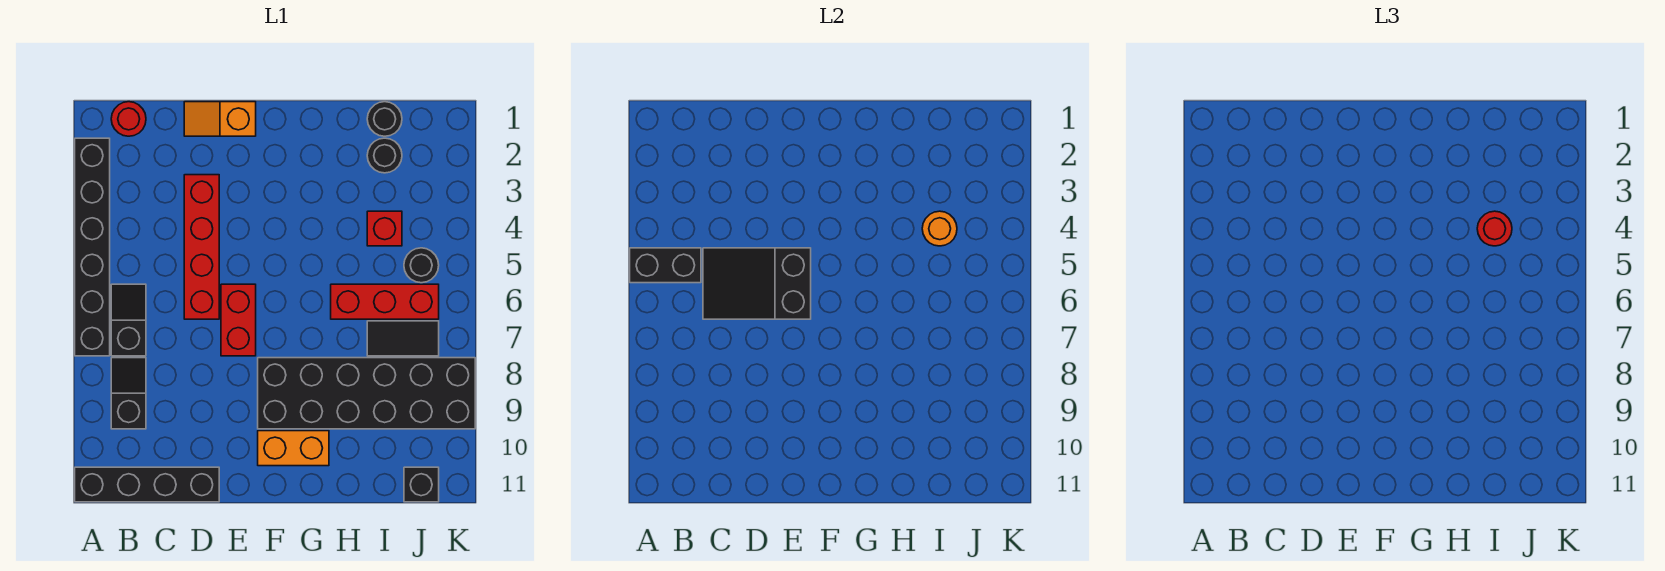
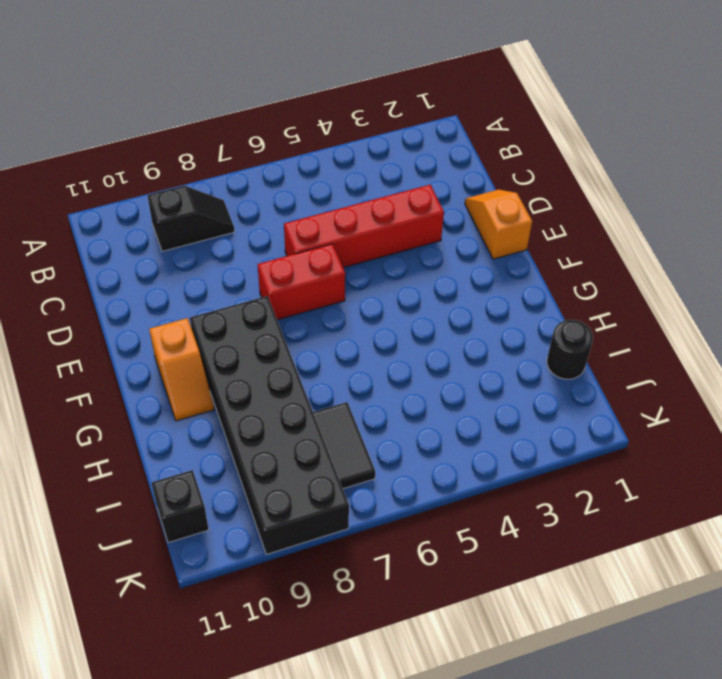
orange slope F10:G10 level 1 top F -> orange brick F10:G10 level 1
none -> black brick A2:A7 level 1
none -> black brick A11:D11 level 1
none -> red round brick B1 level 1

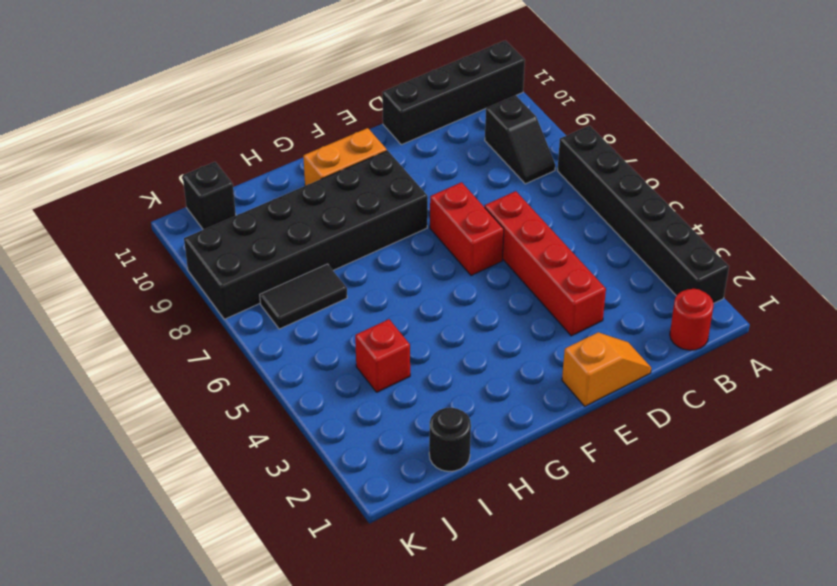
none -> black slope B6:B7 level 1 top 7
none -> red brick H6:J6 level 1
none -> black round brick I2 level 1

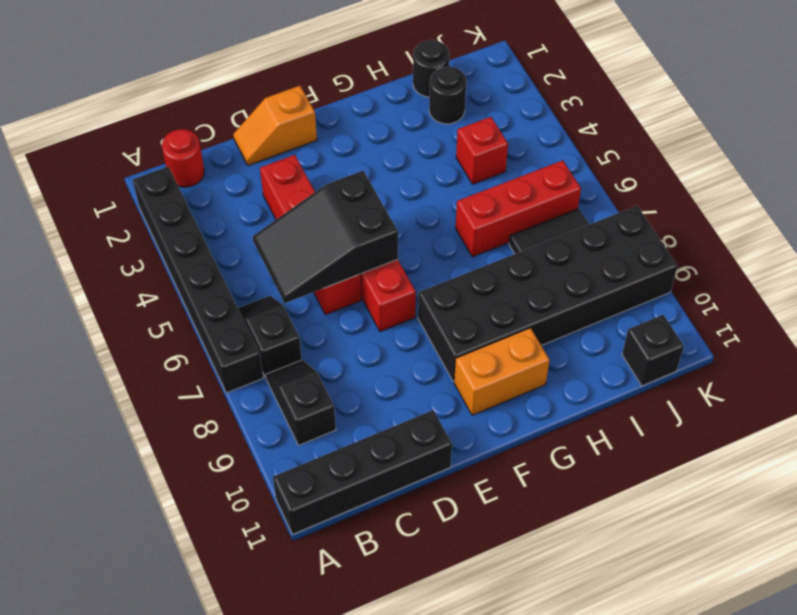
none -> black round brick J5 level 1
none -> black brick A5:B5 level 2
none -> orange round brick I4 level 2

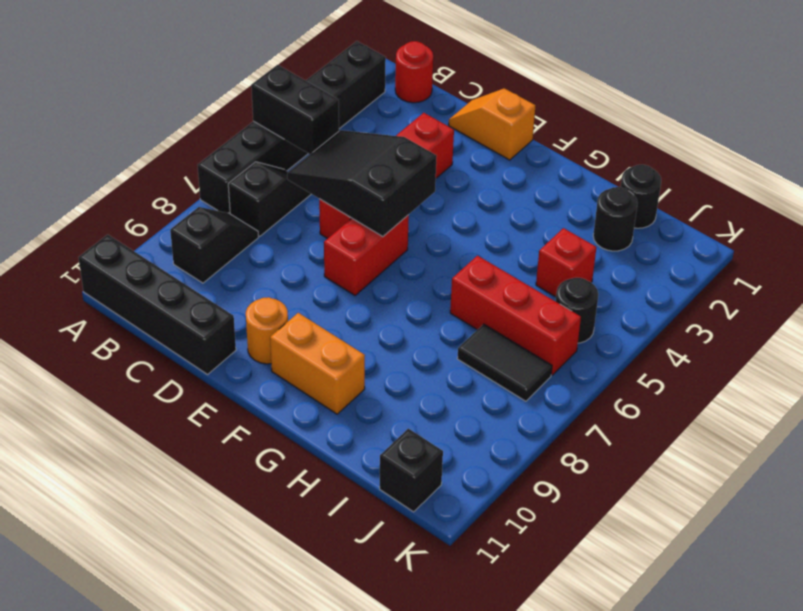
orange round brick E10 level 1 -> orange round brick I4 level 2
none -> black brick F8:K9 level 1
none -> red round brick I4 level 3

